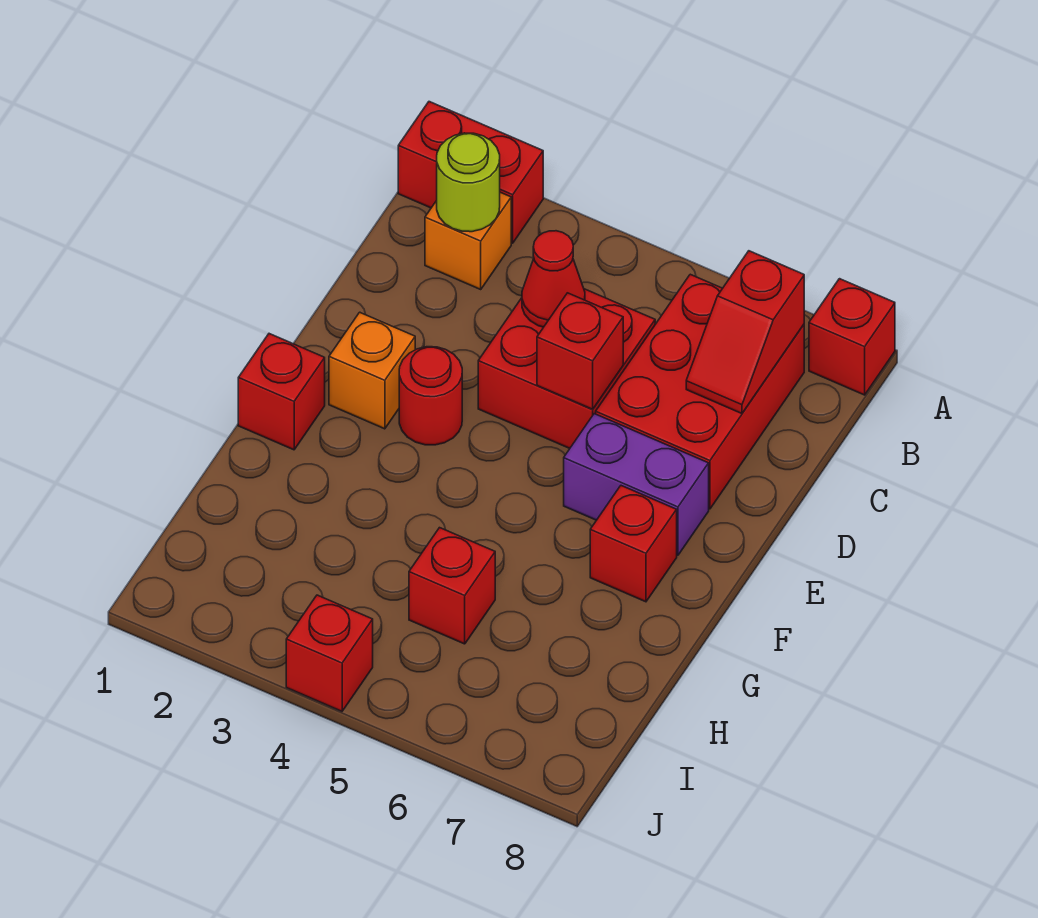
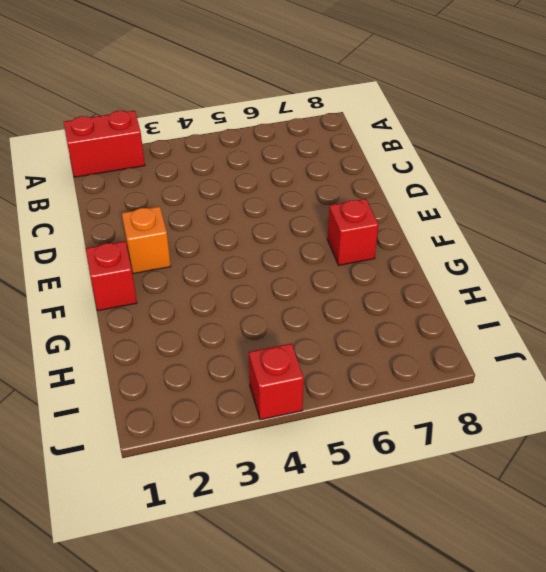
none -> red brick A8 level 1
none -> orange brick B2 level 1
none -> red brick B6:D7 level 1

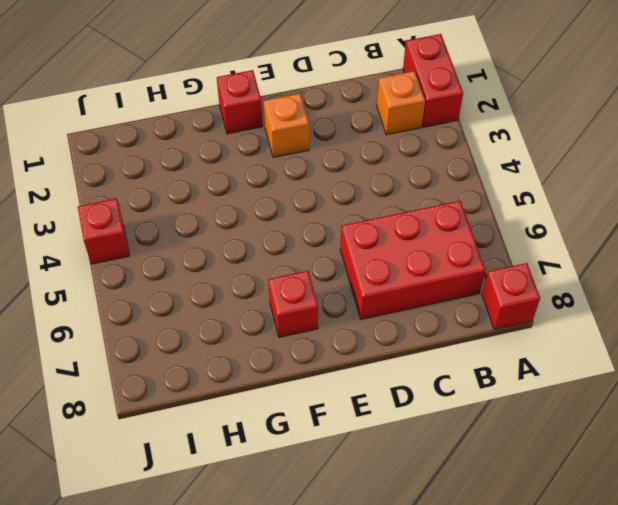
none -> red brick C4:D5 level 1
none -> red round brick E3 level 1
none -> purple brick E6:E7 level 1

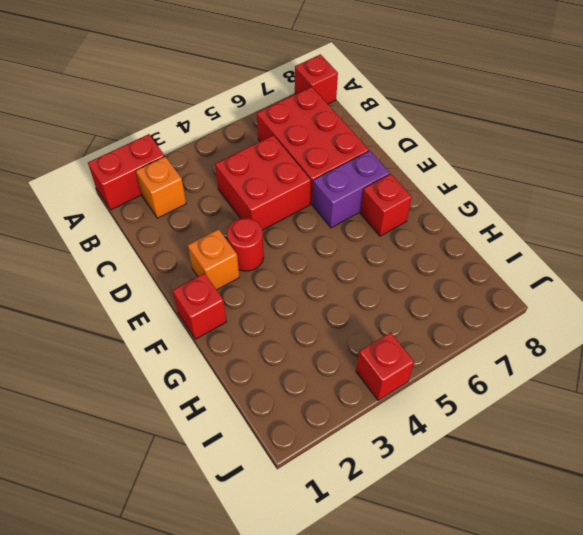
none -> red brick H5 level 1
none -> lime round brick B2 level 2
none -> red slope B7:C7 level 2 top B

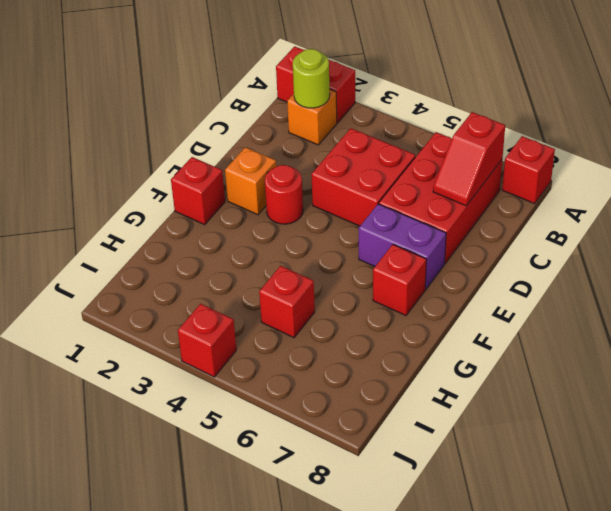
none -> red cone C4 level 2
none -> red brick D5 level 2

